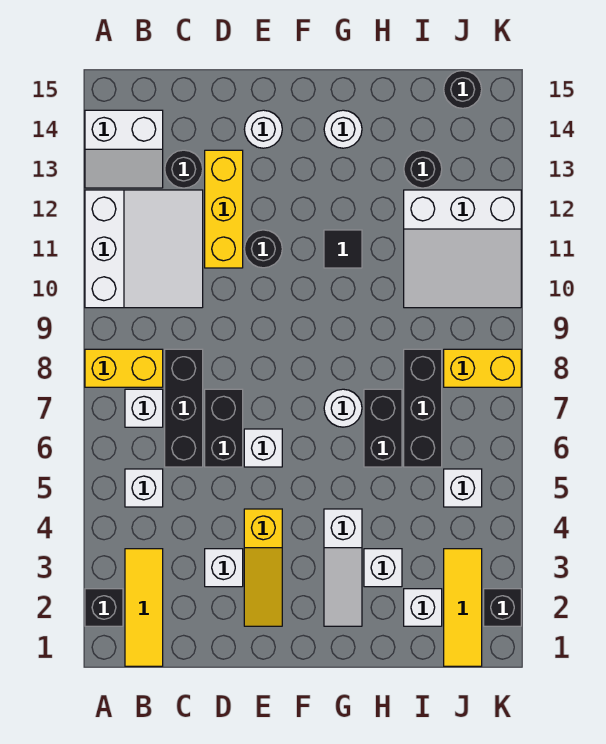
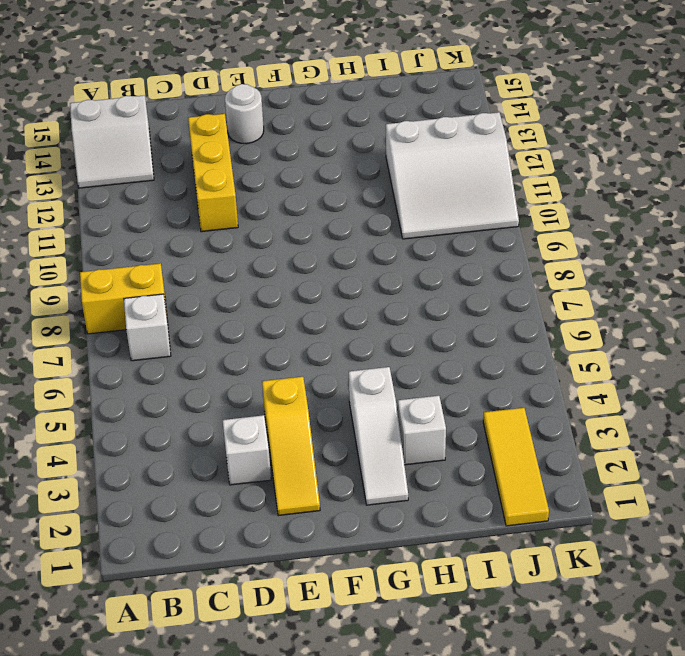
none -> black brick A2 level 1
none -> white slope A10:C12 level 1 top A
none -> yellow tile B1:B3 level 1
none -> white brick B5 level 1

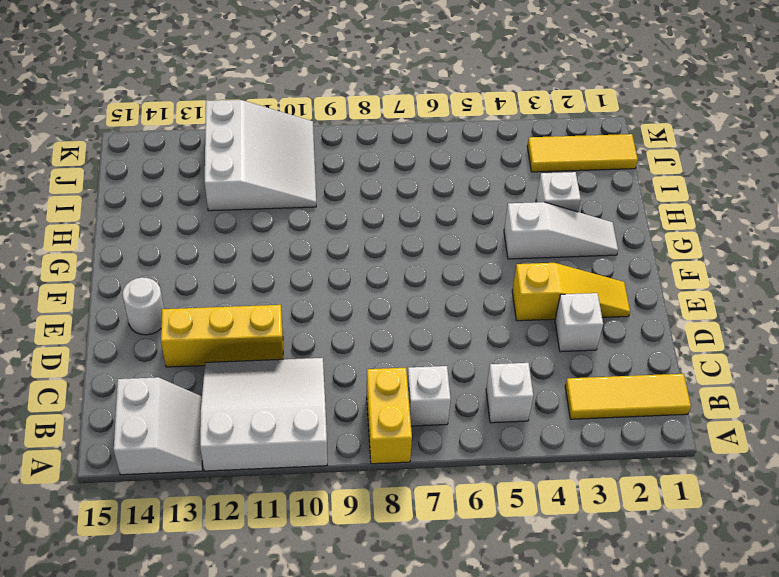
none -> black brick A2 level 1
none -> black brick C6:C8 level 1
none -> black round brick C13 level 1
none -> black brick D6:D7 level 1

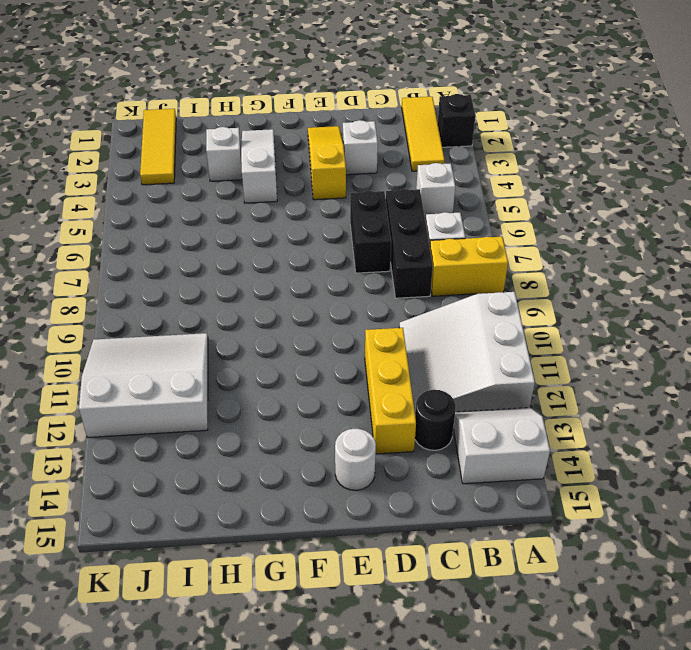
none -> white brick E6 level 1
none -> black round brick E11 level 1
none -> white round brick G7 level 1
none -> black tile G11 level 1

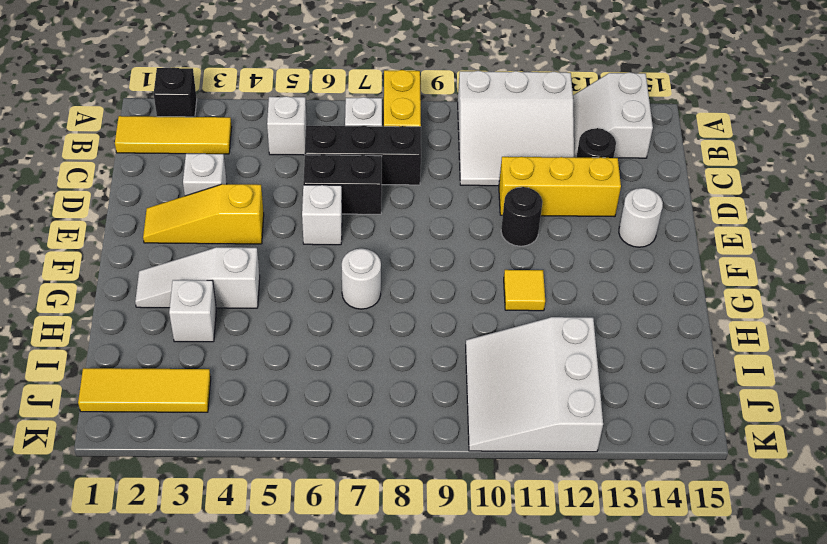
yellow tile G11 level 1 -> black tile G11 level 1
none -> white round brick G14 level 1
none -> black brick H6:H7 level 1
none -> white brick I2 level 1
none -> black brick I6:I8 level 1

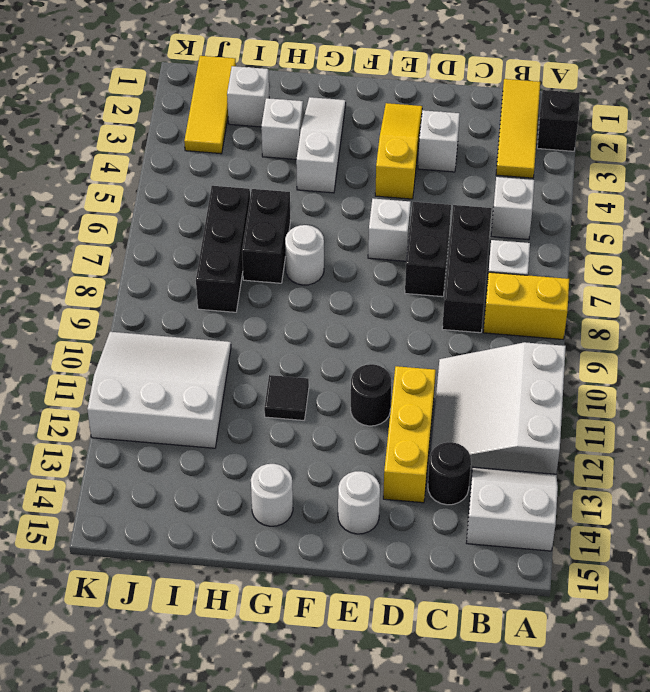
none -> black round brick I13 level 1
none -> white brick J5 level 1
none -> yellow brick J8:K8 level 1
none -> black round brick J15 level 1

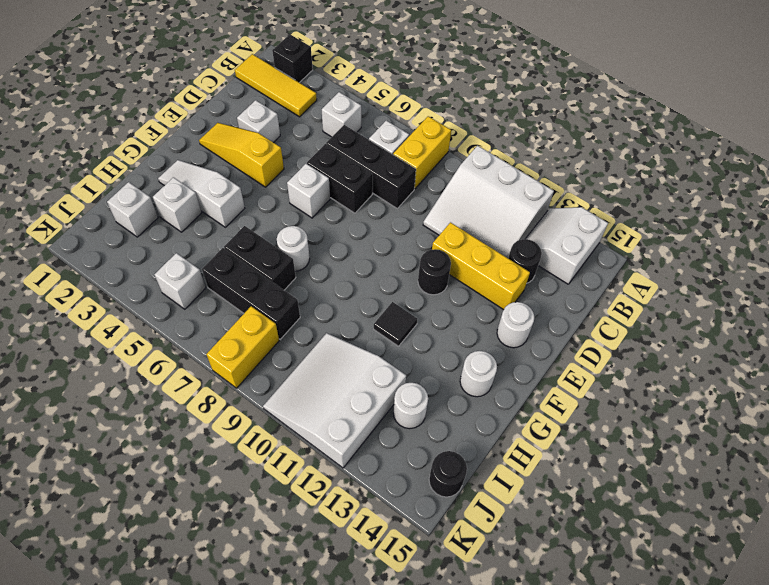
white round brick I13 level 1 -> black round brick I13 level 1
none -> yellow tile J1:J3 level 1
none -> black brick K2 level 1

